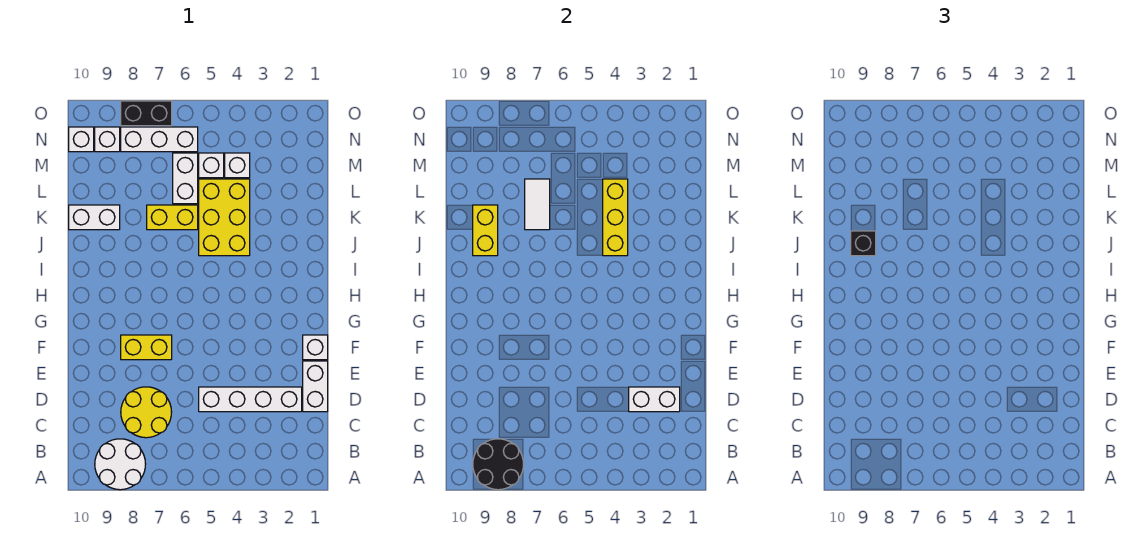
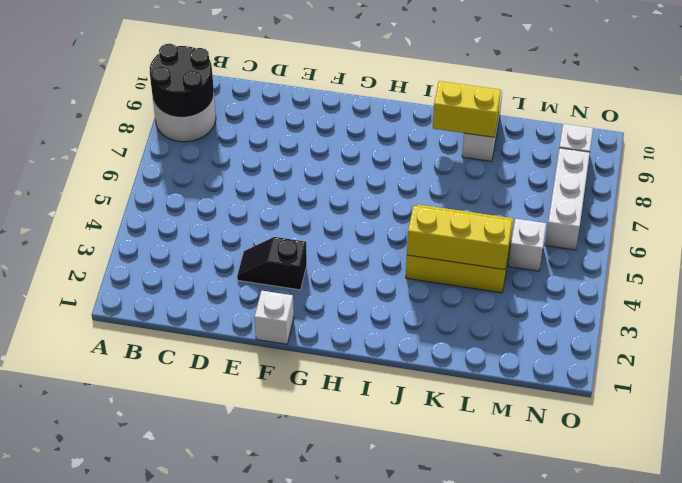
black slope E3:F3 level 1 top F -> none
none -> yellow round brick C7:D8 level 1
none -> white brick D1:E1 level 1
none -> white brick D2:D5 level 1

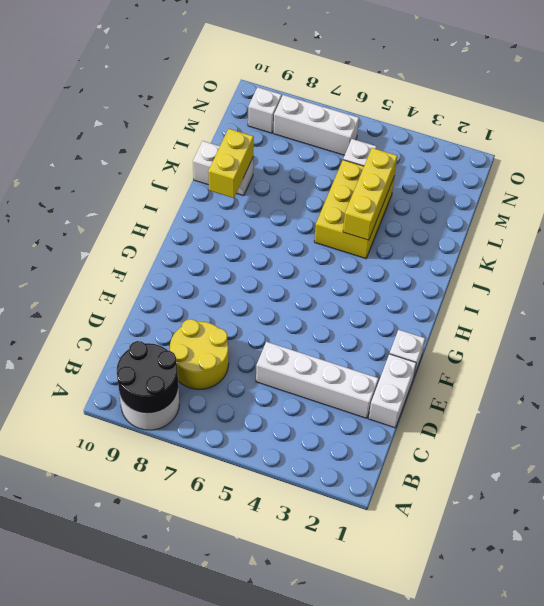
none -> yellow brick F7:F8 level 1
none -> yellow brick K6:K7 level 1
none -> white brick L6:M6 level 1

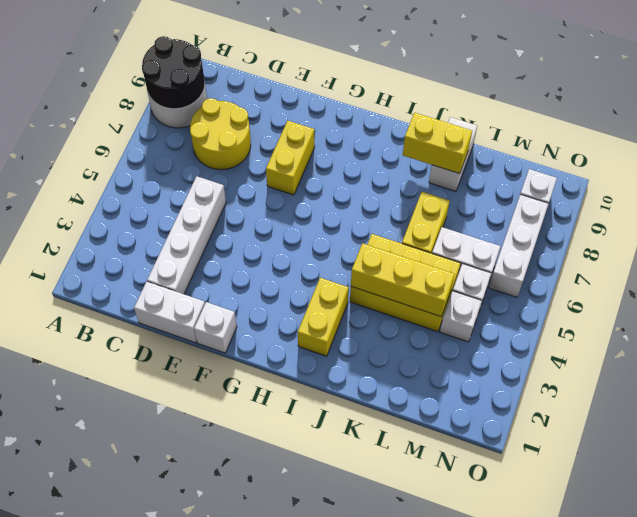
yellow brick I2:I3 level 1 -> none
none -> white brick N10 level 1
none -> black brick O7:O8 level 1
none -> white brick D2:D3 level 2

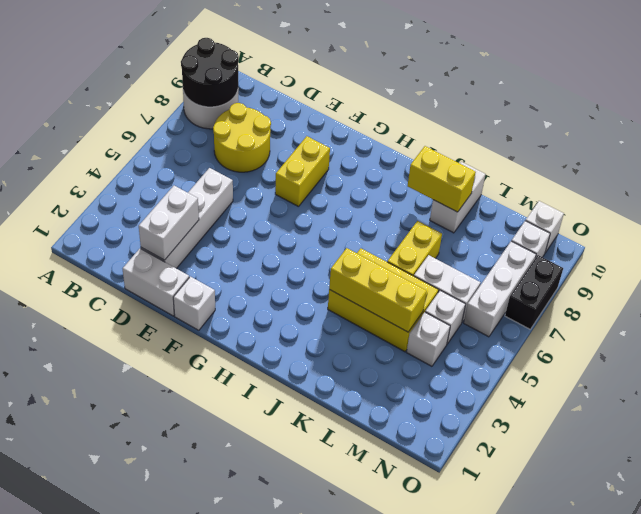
none -> white tile K7:L7 level 2
none -> black brick J9 level 3

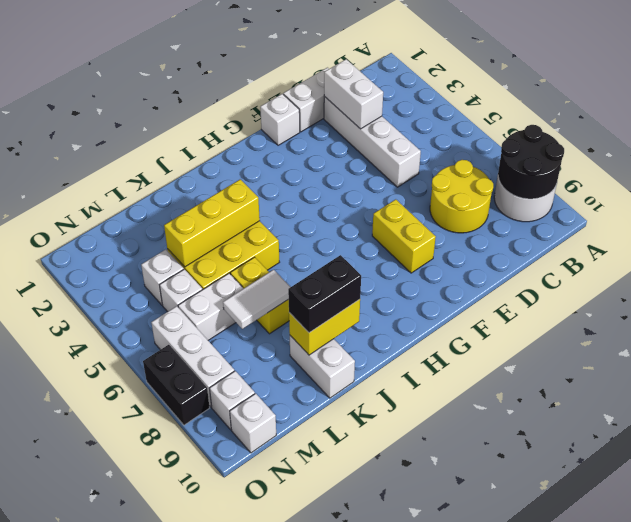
black brick J9:K9 level 3 -> black brick J9 level 3

